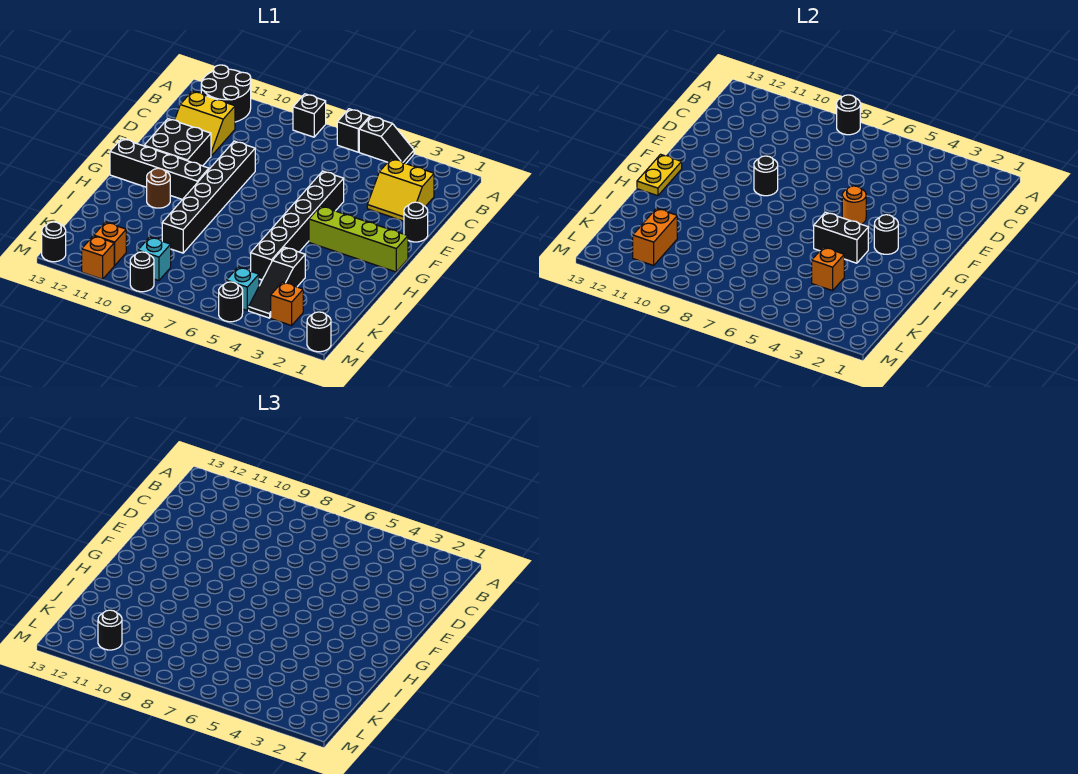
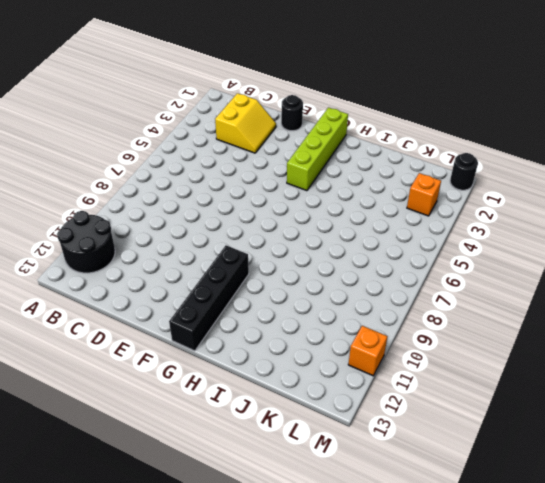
none -> black slope A4:A5 level 1 top 5
none -> black brick A6 level 1
none -> black brick A8 level 1
none -> yellow slope C11:D12 level 1 top C

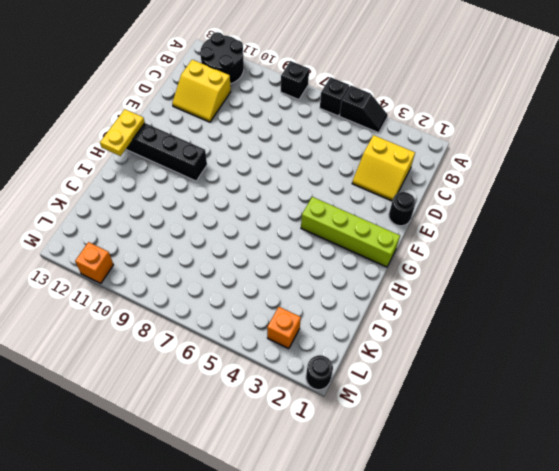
none -> black brick E5:J5 level 1
none -> black brick E9:J9 level 1
none -> black brick E11:F12 level 1
none -> brown round brick H11 level 1

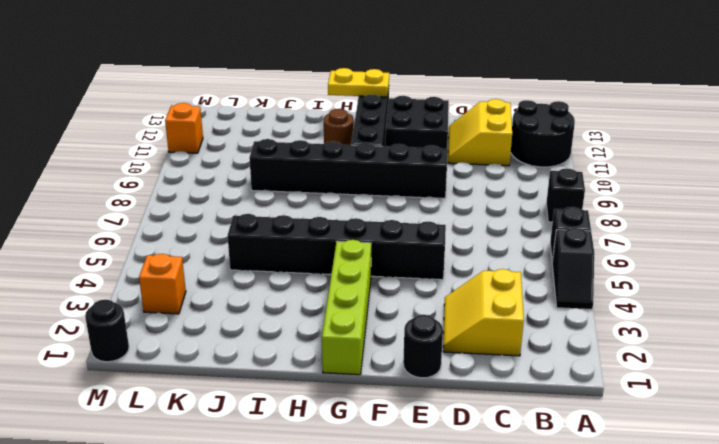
none -> black slope J4:L4 level 1 top J
none -> cyan brick L5 level 1
none -> cyan brick L9 level 1
none -> orange brick L11 level 1

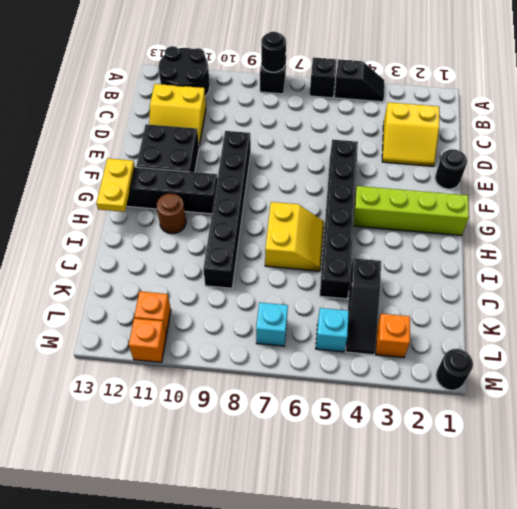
yellow slope H6:I7 level 1 top 7 -> none
cyan brick L7 level 1 -> cyan brick L9 level 1
none -> black round brick M5 level 1
none -> black round brick M9 level 1
none -> black round brick M13 level 1
none -> orange round brick F5 level 2

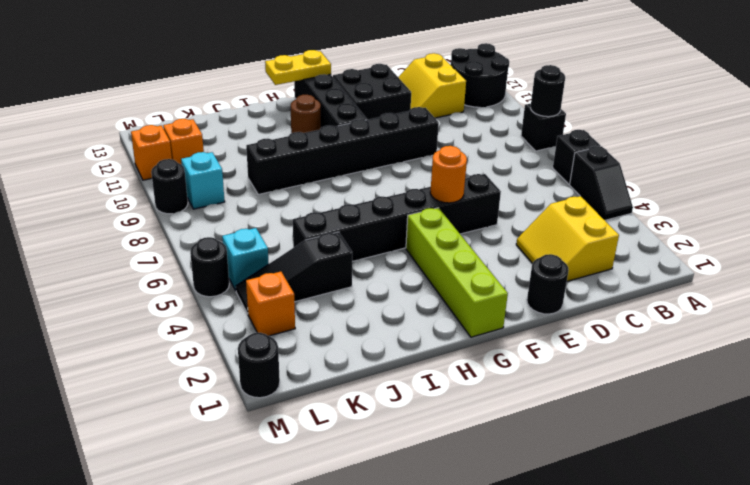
none -> black round brick M13 level 1
none -> black round brick F9 level 2
none -> black round brick G3 level 2
none -> black brick H4:H5 level 2

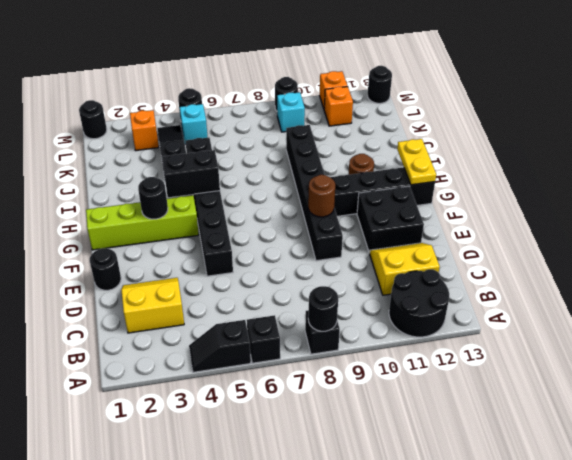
brown round brick F9 level 2 -> black round brick F9 level 2
none -> orange round brick F5 level 2
none -> orange brick J4 level 2
none -> orange brick K11:L11 level 2
none -> black round brick L11 level 3

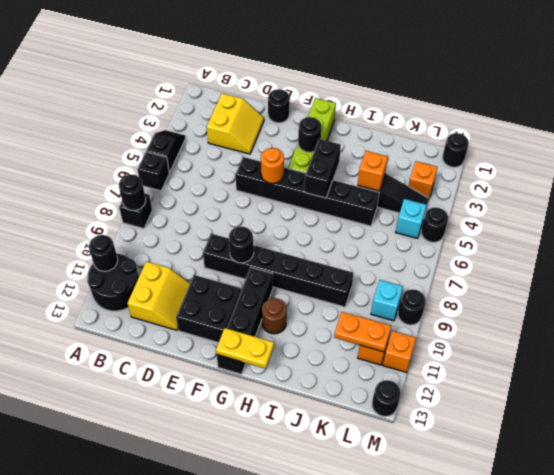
black round brick A11 level 2 -> black round brick L11 level 3
orange plate K11:L11 level 2 -> orange brick K11:L11 level 2

